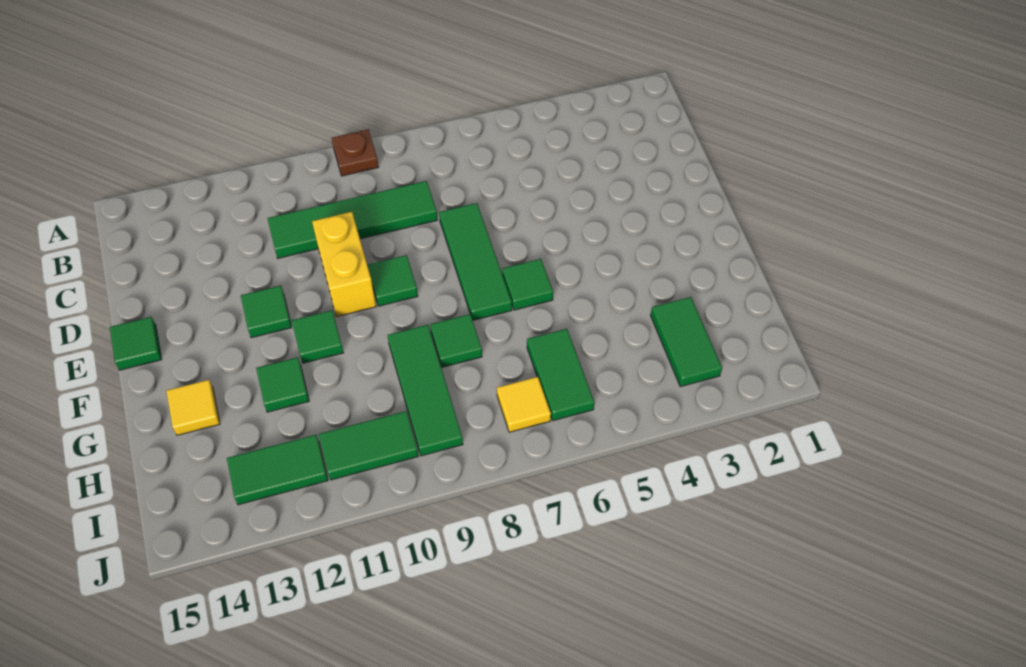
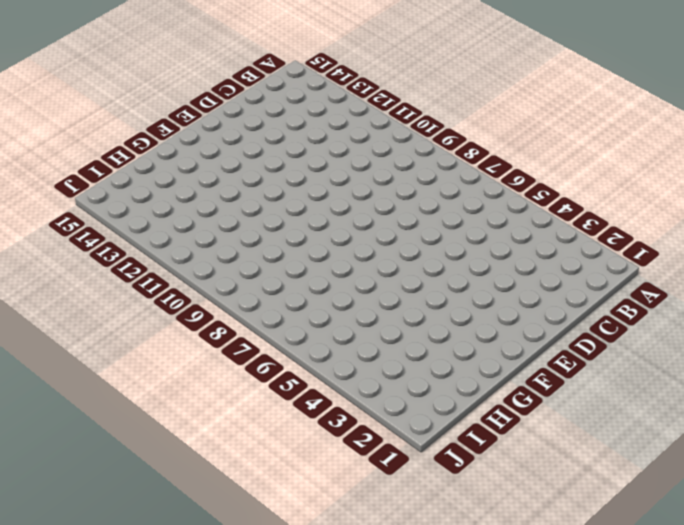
none -> brown plate A9 level 1
none -> green tile C8:C11 level 1
none -> green tile D7:F7 level 1

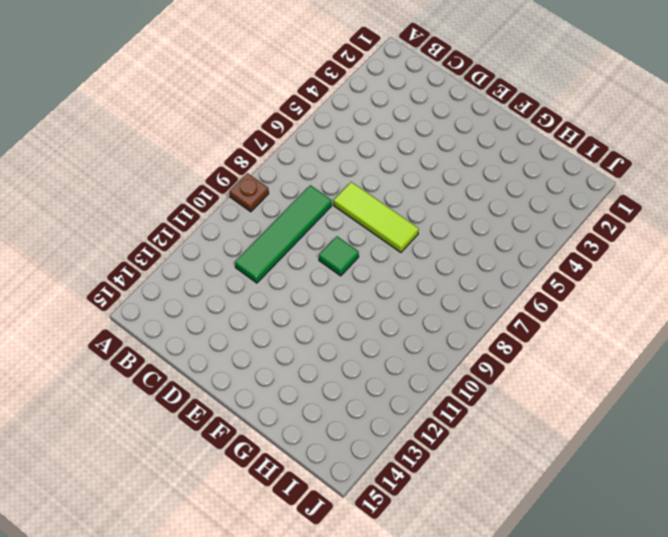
lime tile D7:F7 level 1 -> green tile D7:F7 level 1
none -> yellow brick D10:E10 level 1
none -> green tile E12 level 1
none -> green tile E15 level 1

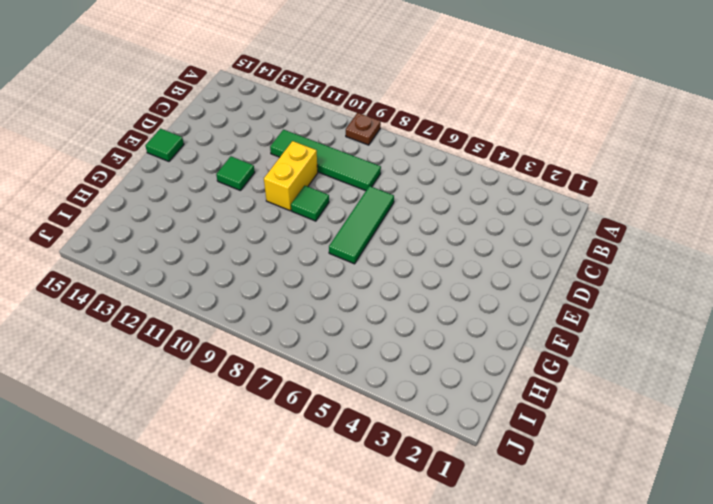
none -> green tile F6 level 1
none -> green tile F11 level 1
none -> green tile G8 level 1

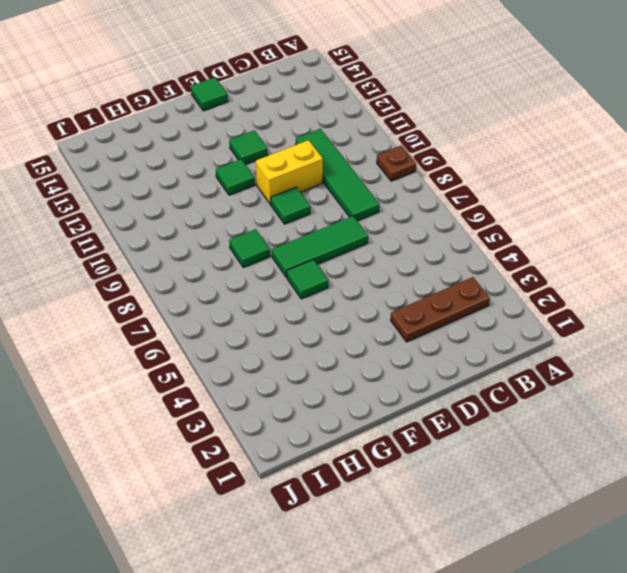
brown plate B3:D3 level 1 -> none
none -> green tile G9:I9 level 1
none -> green tile G12 level 1
none -> yellow tile G14 level 1

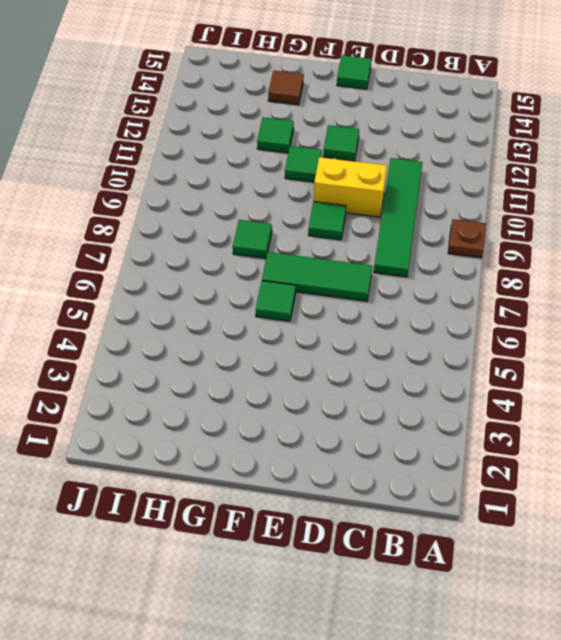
brown tile G14 level 1 -> yellow tile G14 level 1
none -> green tile G9:I9 level 1
none -> green tile H3:I3 level 1
none -> green tile H6:I6 level 1

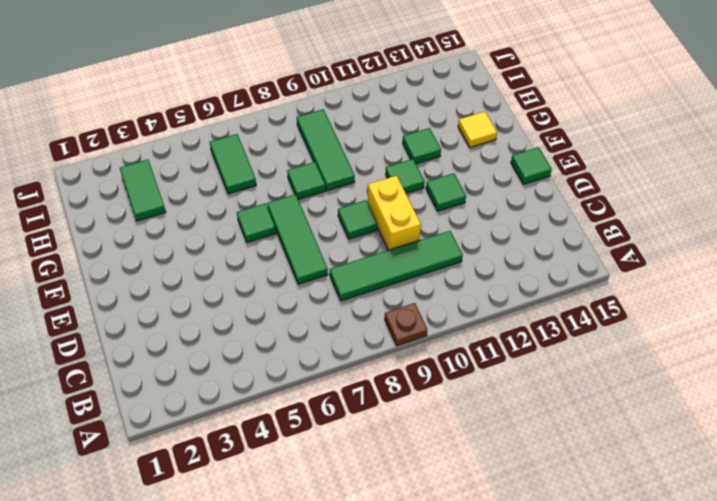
none -> yellow tile I7 level 1
none -> green tile I10:I11 level 1
none -> green tile I12:I13 level 1

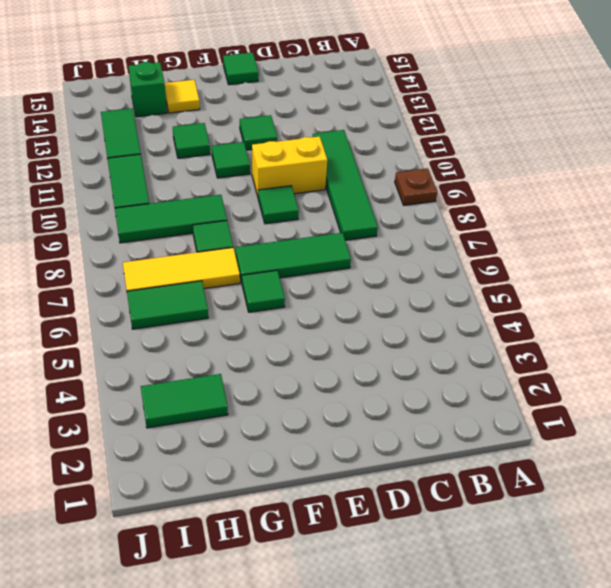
yellow tile G7:I7 level 1 -> yellow tile I7 level 1
green brick H14 level 1 -> none

